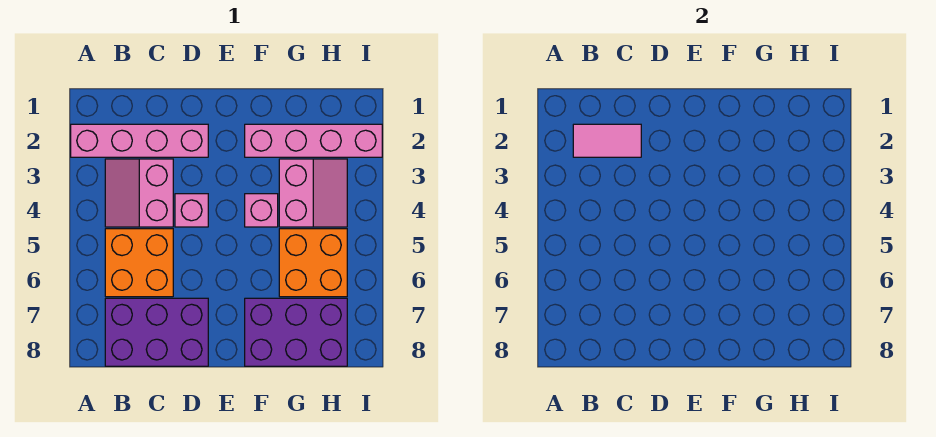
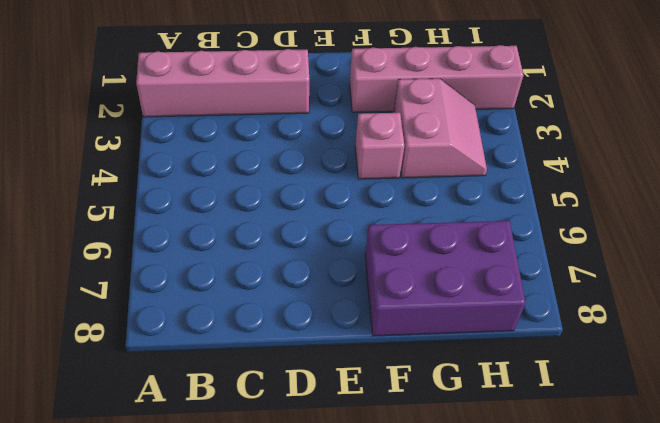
none -> pink slope B3:C4 level 1 top C
none -> orange brick B5:C6 level 1

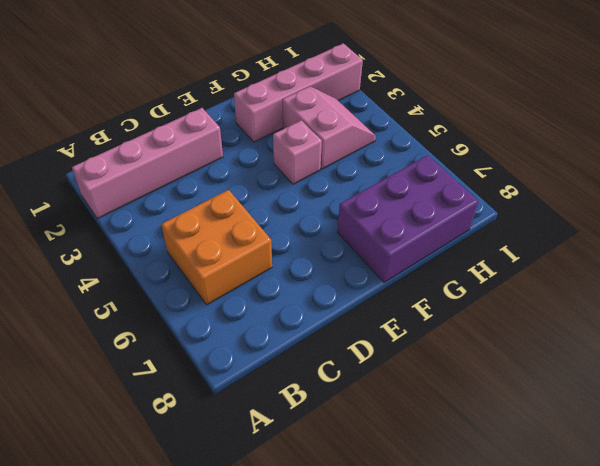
none -> pink slope B3:C4 level 1 top C
none -> purple brick B7:D8 level 1

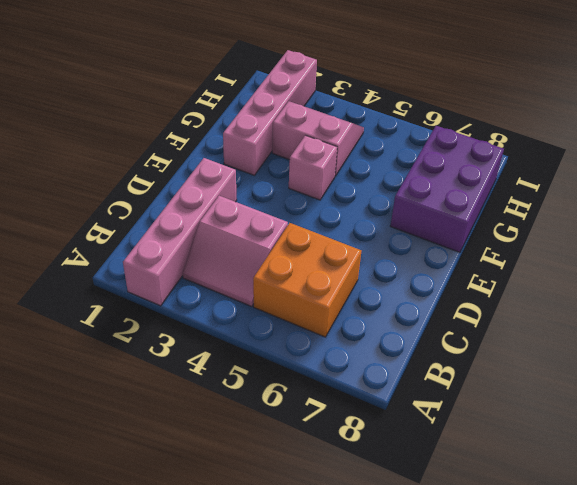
none -> purple brick B7:D8 level 1
none -> pink brick D4 level 1

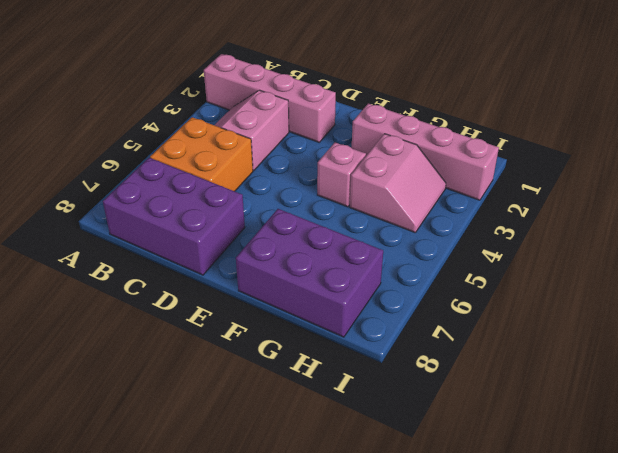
none -> pink brick D4 level 1
none -> orange brick G5:H6 level 1

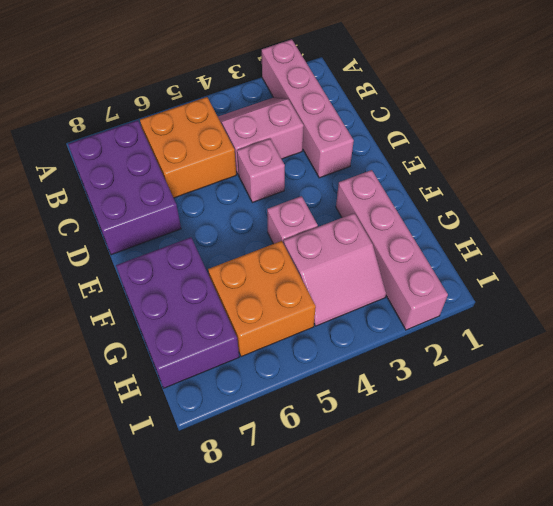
none -> pink tile B2:C2 level 2

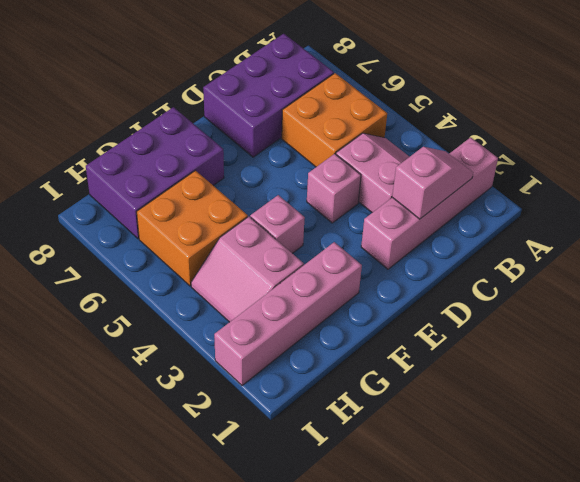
pink slope B2:C2 level 2 top C -> pink tile B2:C2 level 2

